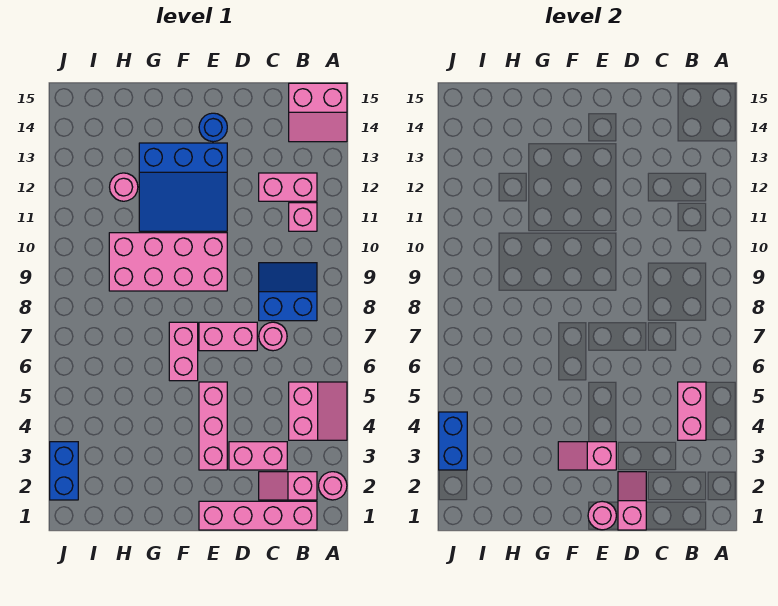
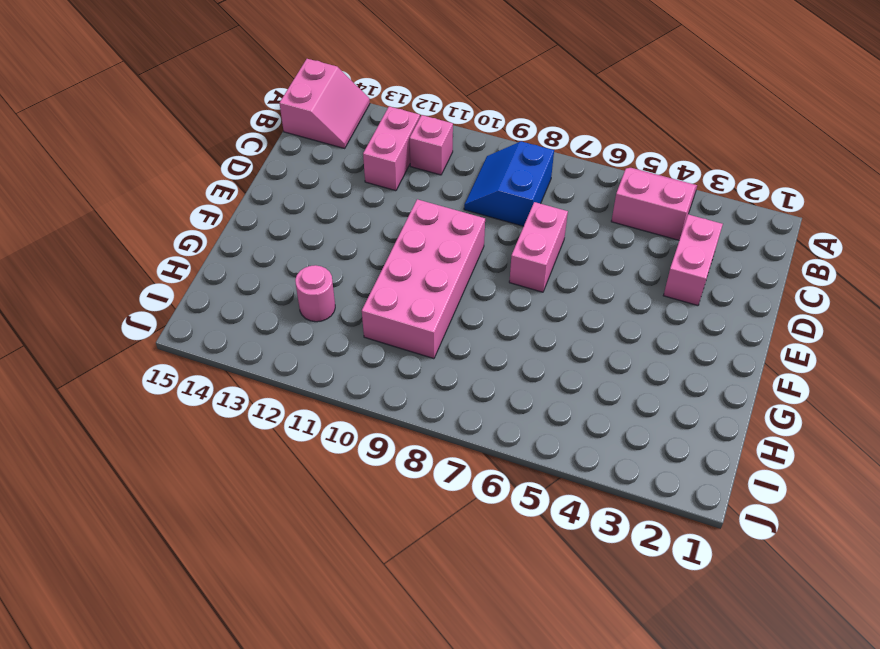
none -> pink round brick A2 level 1
none -> pink brick B1:E1 level 1
none -> pink slope B2:C2 level 1 top B

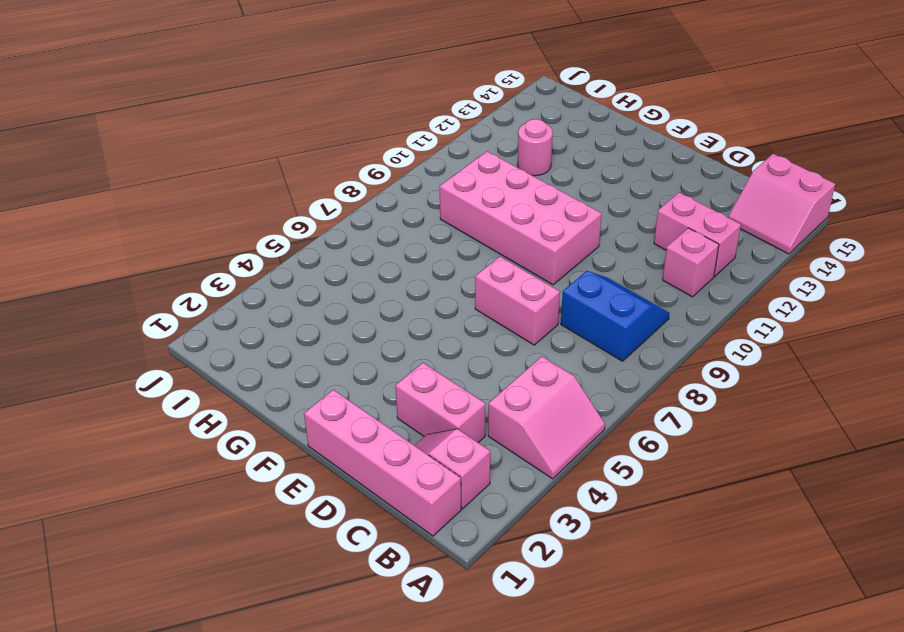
none -> pink round brick A2 level 1
none -> pink round brick C7 level 1
none -> pink brick E3:E5 level 1

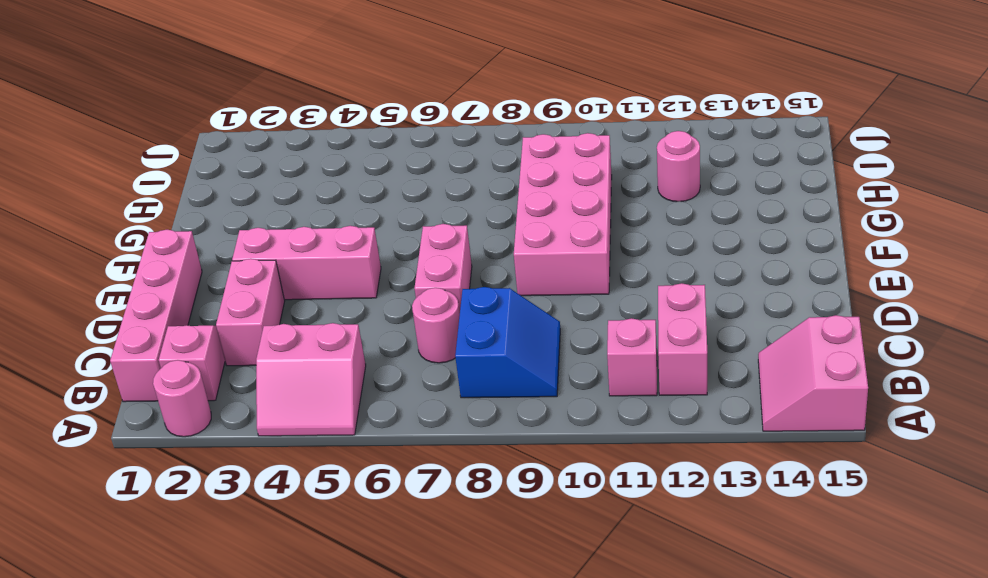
none -> blue slope E11:G13 level 1 top 13
none -> blue round brick E14 level 1
none -> pink brick F6:F7 level 1

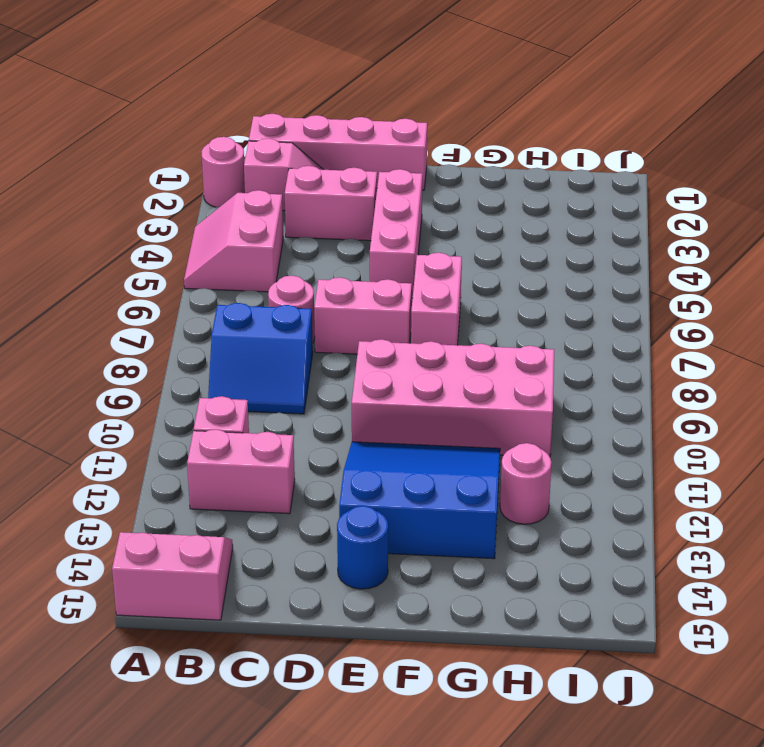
none -> blue brick J2:J3 level 1
none -> pink brick B4:B5 level 2
none -> pink slope D1:D2 level 2 top 1

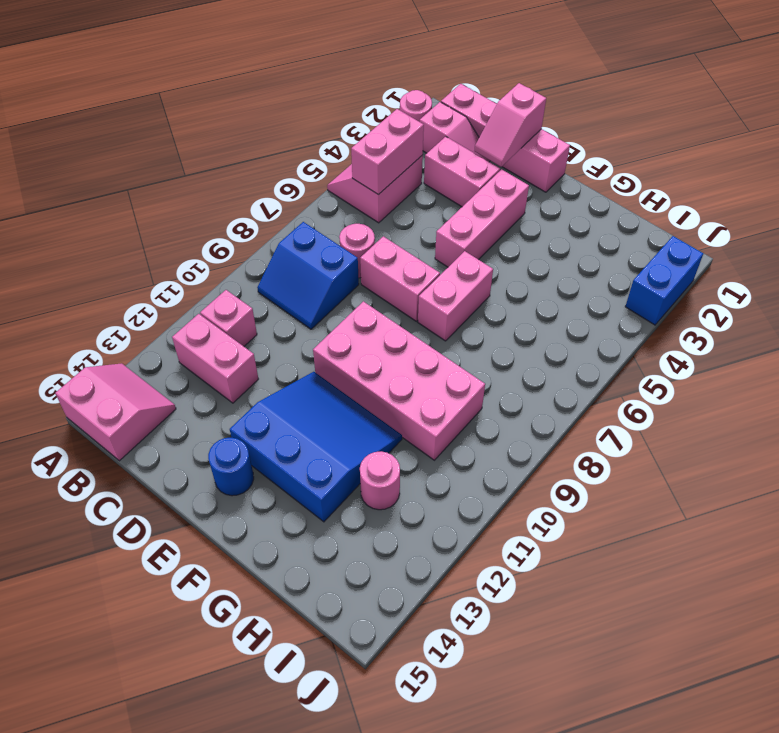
none -> pink round brick E1 level 2
none -> pink slope E3:F3 level 2 top E
none -> blue brick J3:J4 level 2

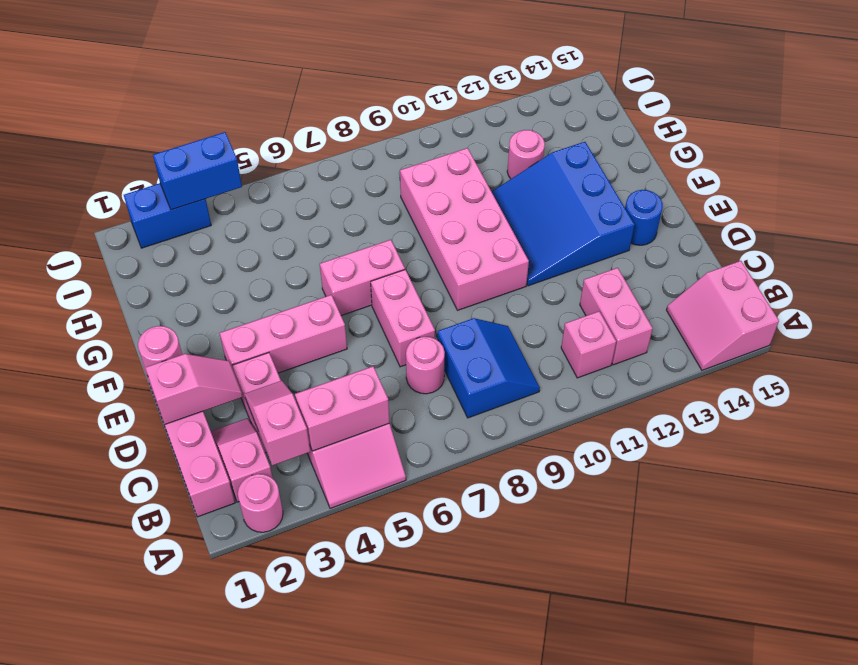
pink slope B3:C3 level 2 top B -> pink slope E3:F3 level 2 top E

